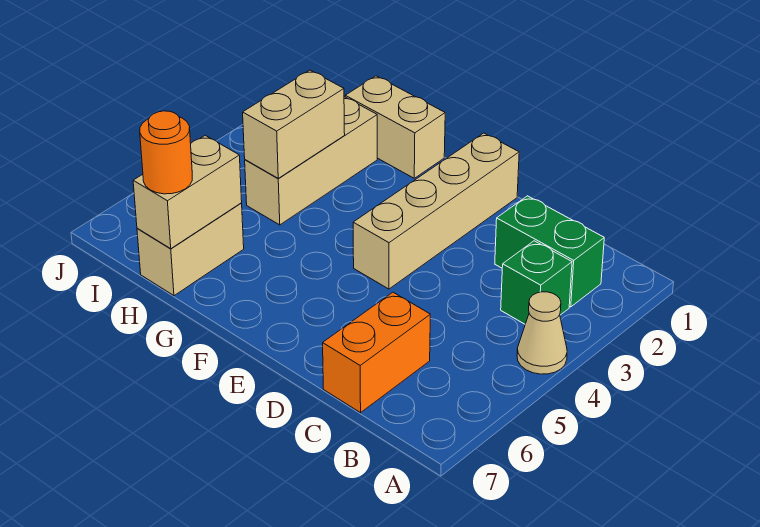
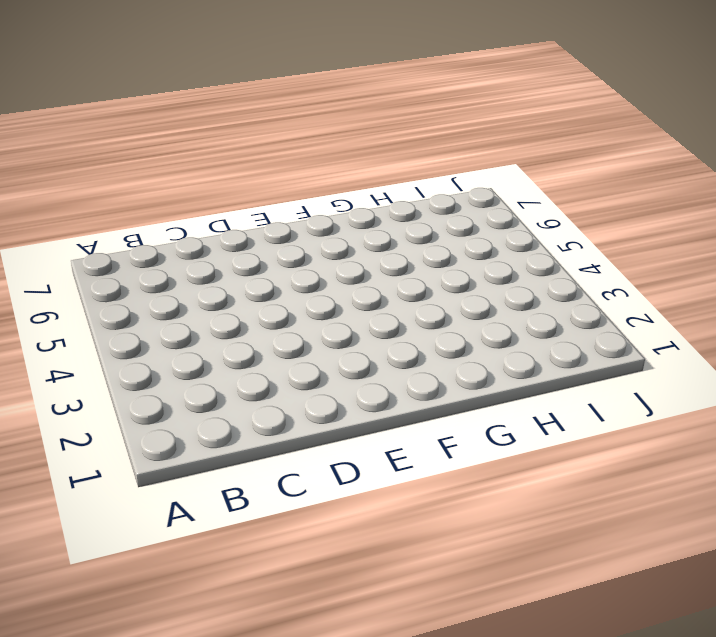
none -> tan cone A4 level 1
none -> green brick B2:C2 level 1

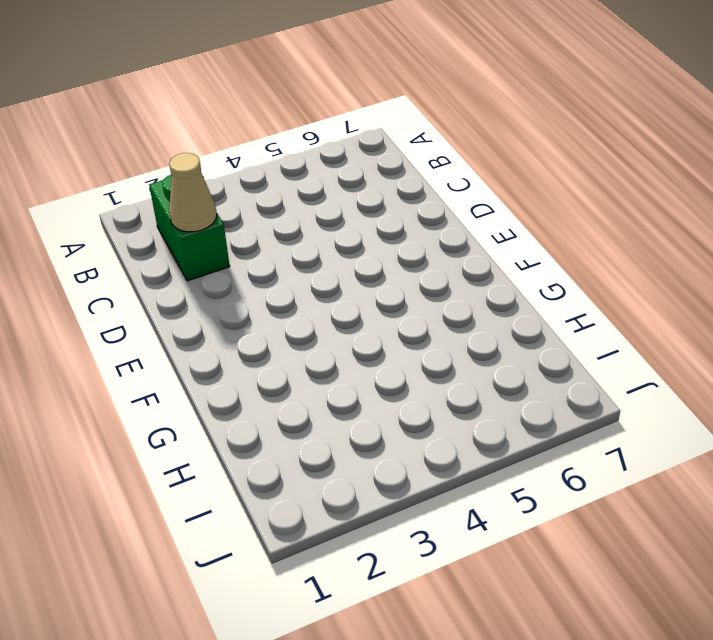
tan cone C2 level 2 -> tan cone A4 level 1
none -> green brick B3 level 1
none -> orange brick C6:C7 level 1

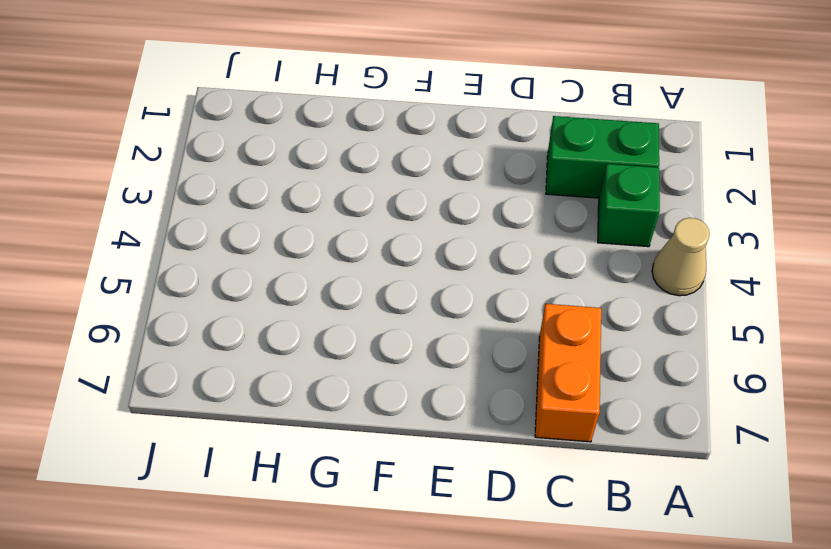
none -> tan brick E1:E4 level 1
none -> tan brick G1:H1 level 1

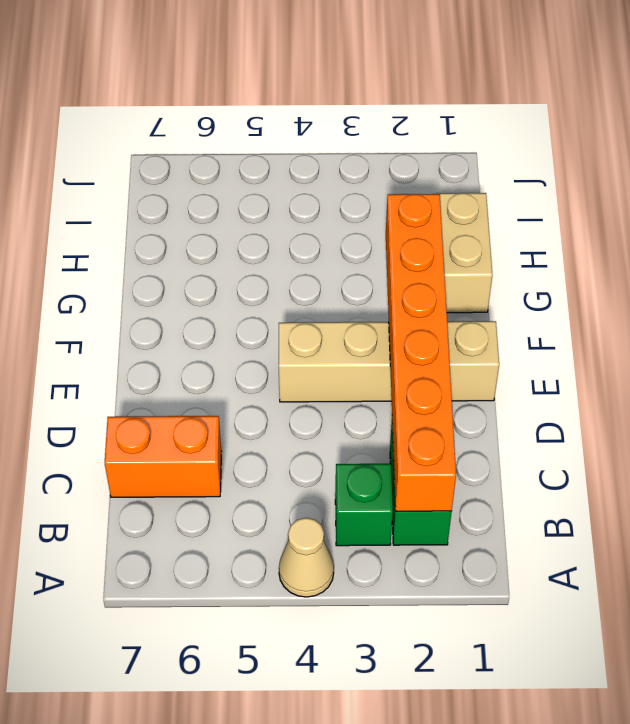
orange brick B2:G2 level 2 -> none
none -> tan brick H2:H4 level 1
none -> tan brick H6:H7 level 1

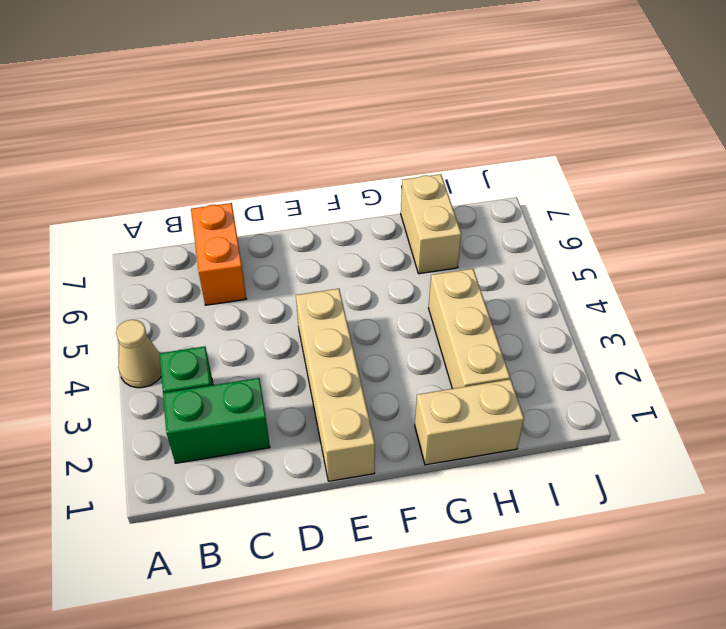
none -> tan brick H3:H4 level 2
none -> tan brick H6:H7 level 2

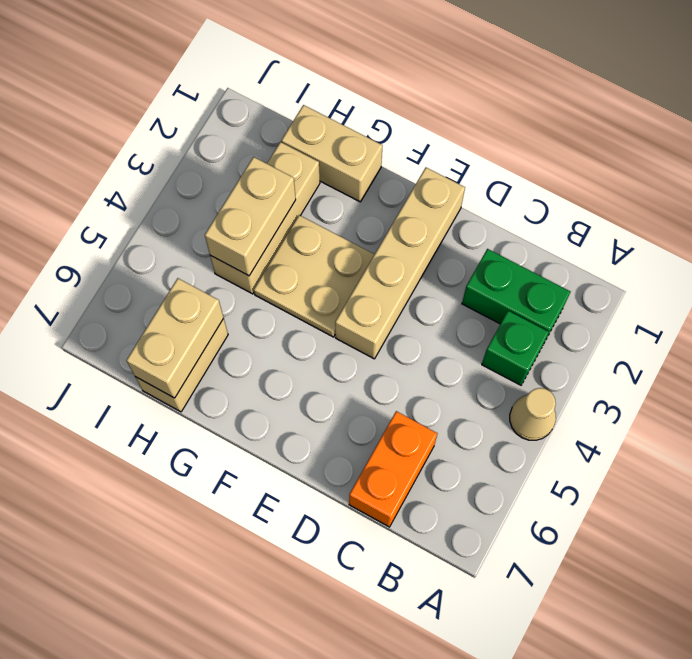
tan plate F3:G4 level 1 -> none
none -> orange round brick H7 level 3

